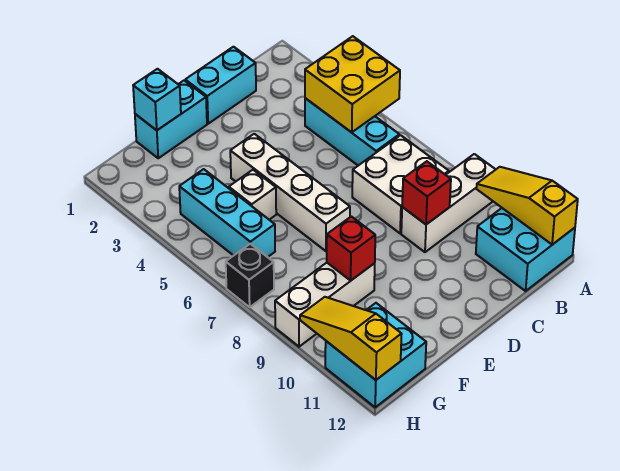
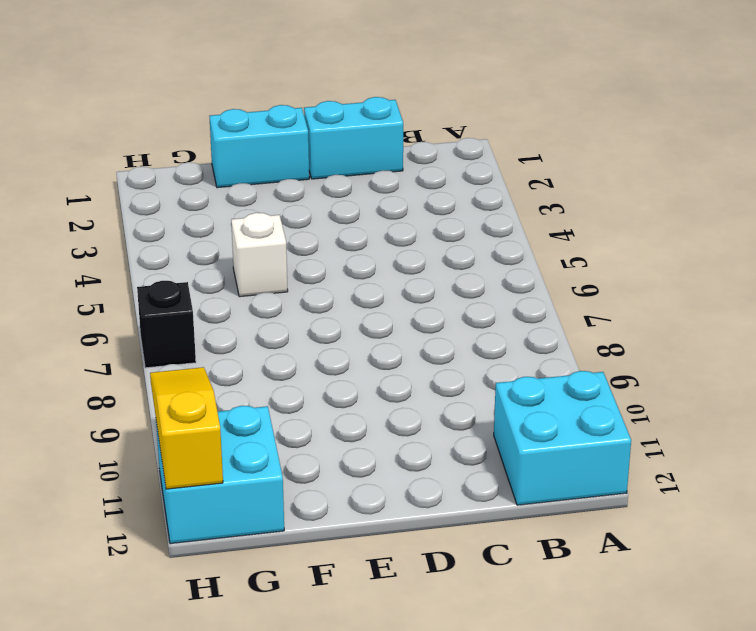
none -> white brick A9:C9 level 1
none -> cyan brick B4:B6 level 1
none -> white brick B7:C8 level 1

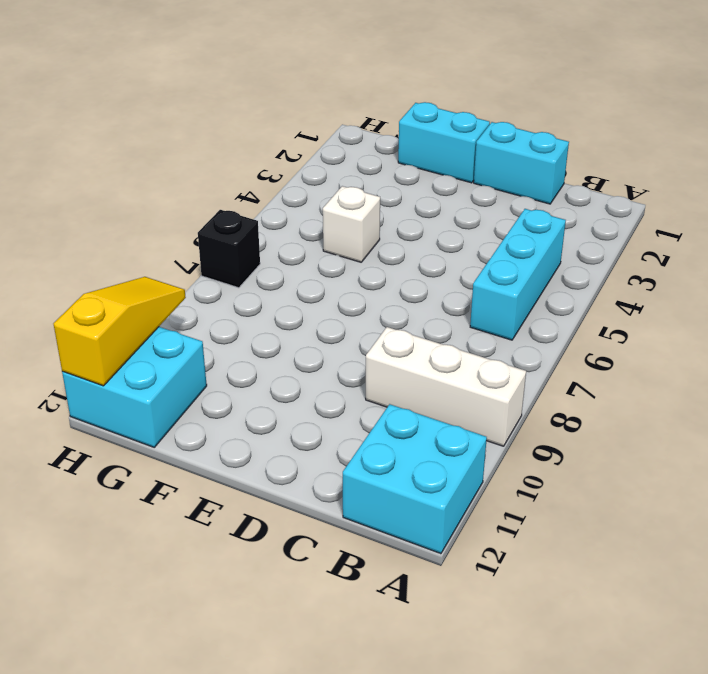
none -> white brick B7:C8 level 1
none -> white brick E4:E7 level 1
none -> white brick F9:H9 level 1

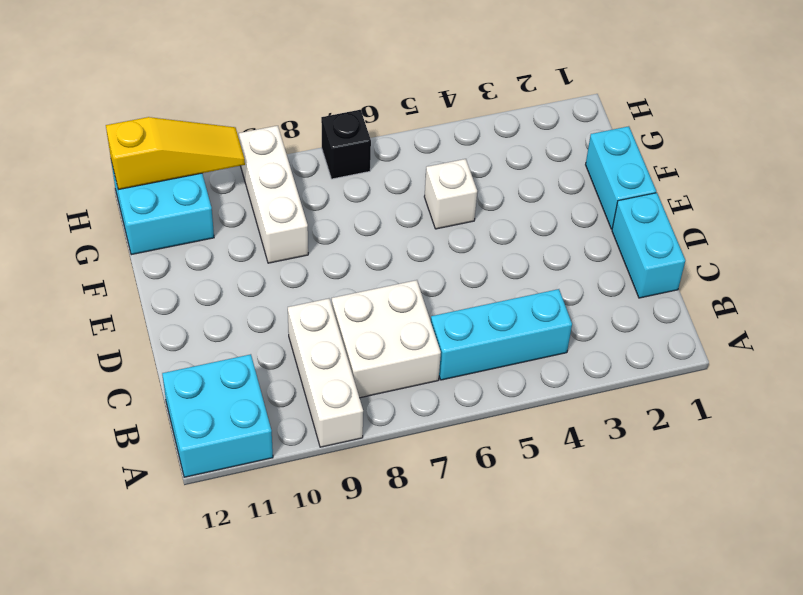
none -> white brick E4:E7 level 1
none -> cyan brick G4:G6 level 1
none -> yellow brick A4:B5 level 2

